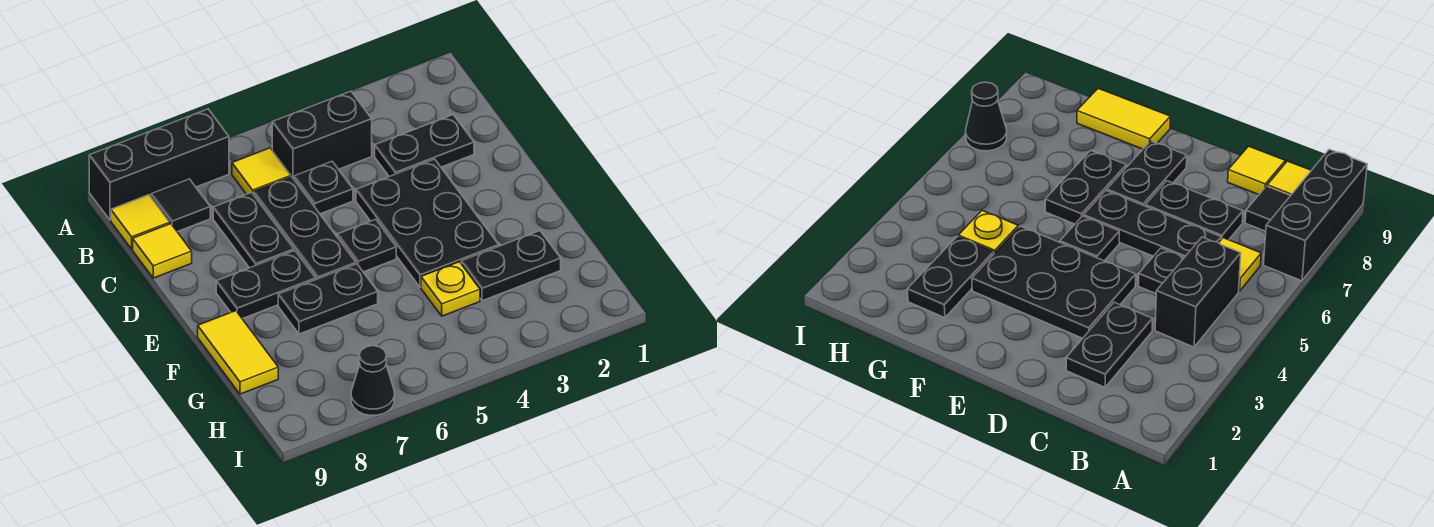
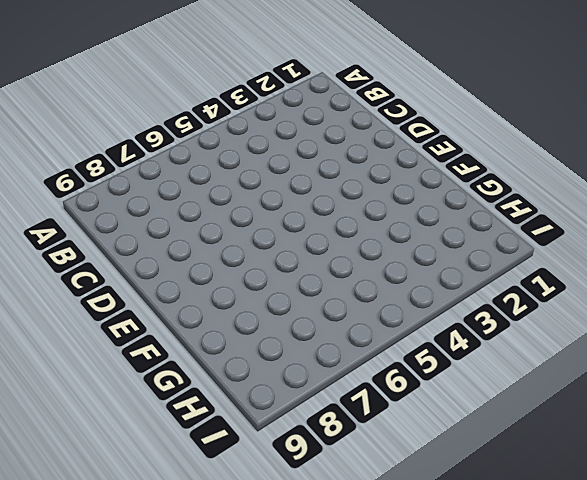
none -> black brick A7:A9 level 1
none -> black brick B4:B5 level 1
none -> yellow tile B6 level 1

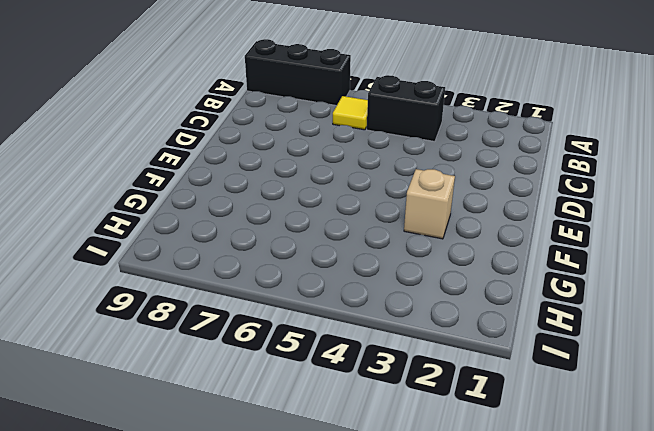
tan brick F3 level 1 -> black plate D3:F4 level 1
none -> black tile B8 level 1
none -> yellow tile B9 level 1
none -> black plate C2:C3 level 1

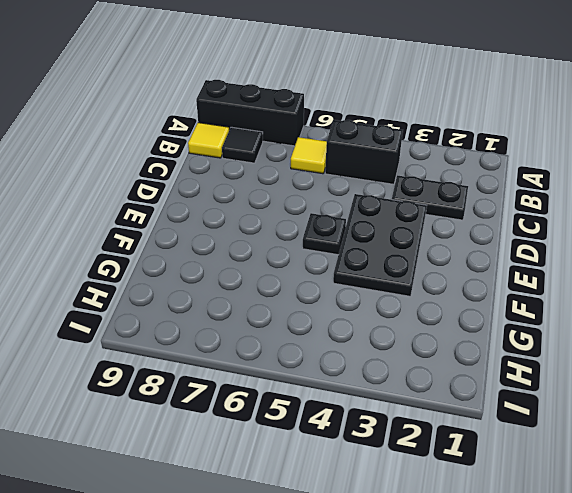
none -> black plate C5 level 1
none -> black plate C6:E6 level 1
none -> black plate C7:D7 level 1

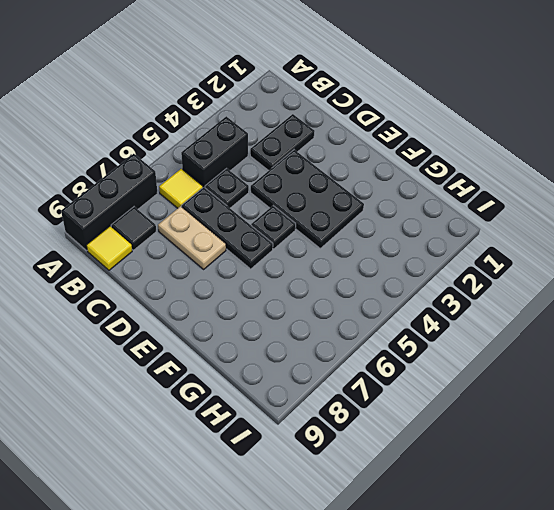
tan plate C7:D7 level 1 -> black plate C7:D7 level 1
none -> yellow tile C9 level 1
none -> black plate E7:E8 level 1
none -> black plate F6:F7 level 1

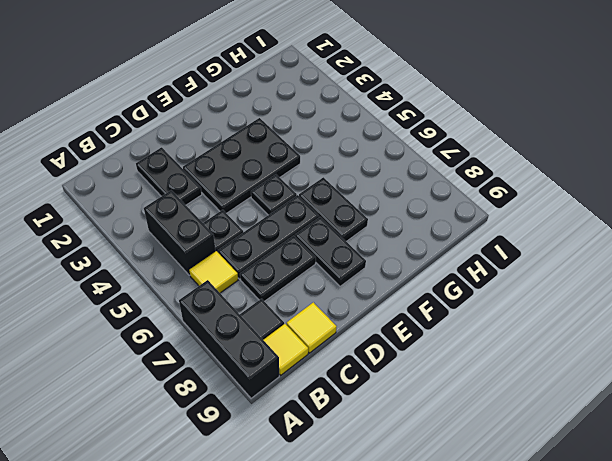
none -> yellow tile F9:G9 level 1
none -> black plate G2:G3 level 1
none -> yellow plate G4 level 1

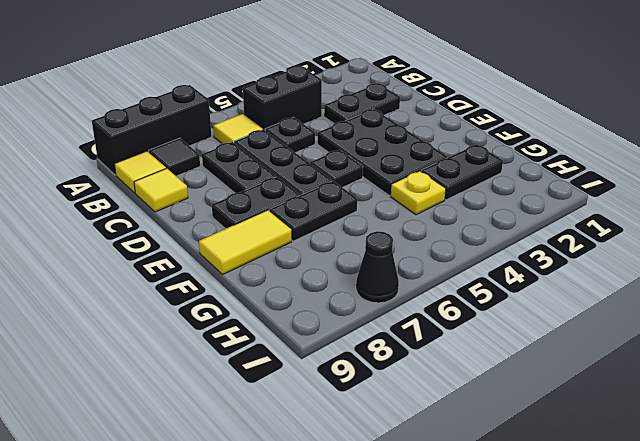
yellow tile F8:F9 level 1 -> yellow tile F9:G9 level 1

